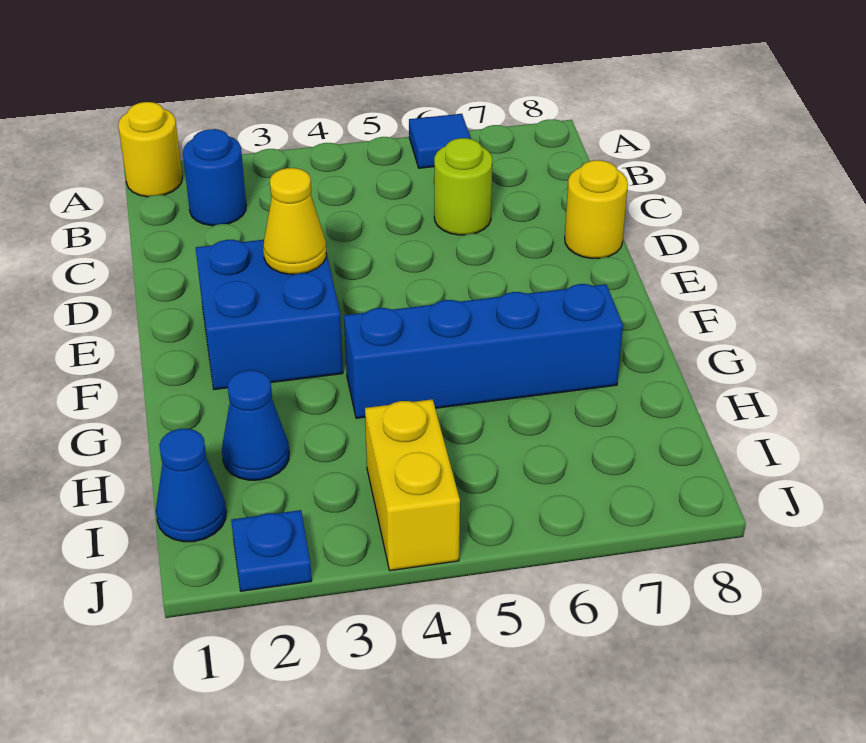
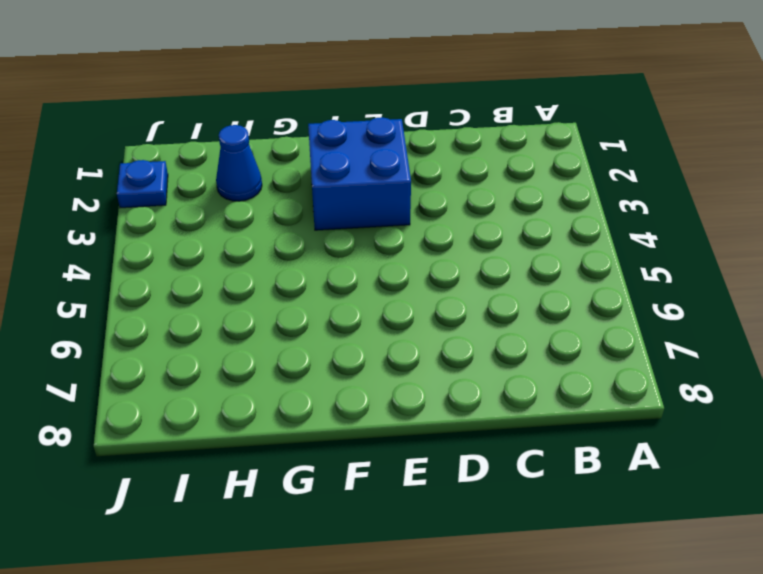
none -> yellow round brick A1 level 1
none -> blue tile A6 level 1
none -> blue round brick B2 level 1

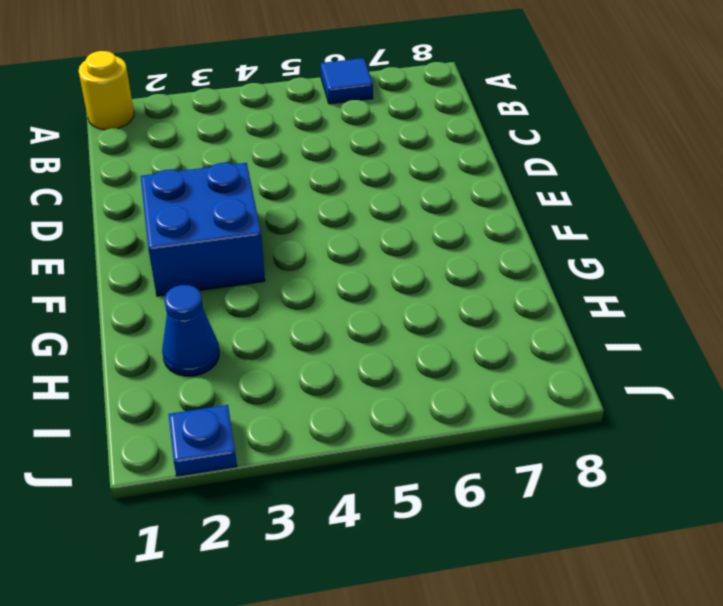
none -> blue round brick B2 level 1
none -> lime round brick C6 level 1
none -> yellow round brick D8 level 1

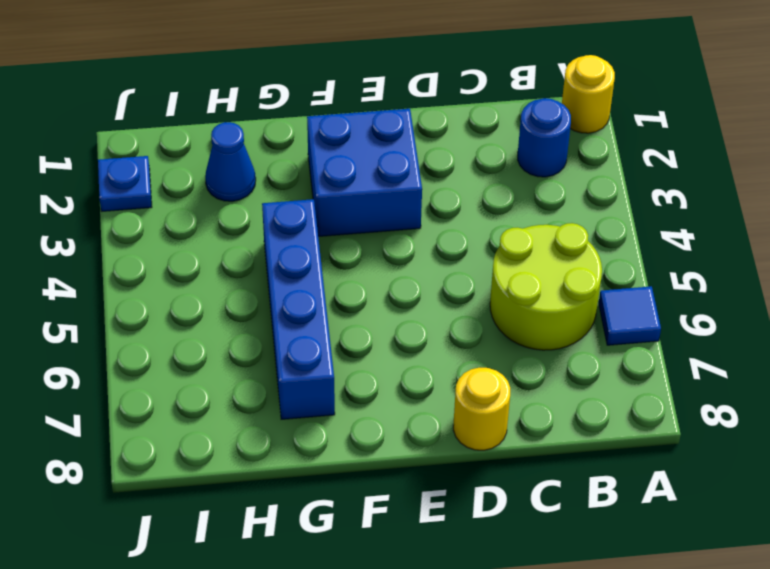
lime round brick B5:C6 level 1 -> lime round brick C6 level 1
none -> blue cone I1 level 1
none -> yellow brick I4:J4 level 1
none -> yellow cone E3 level 2

